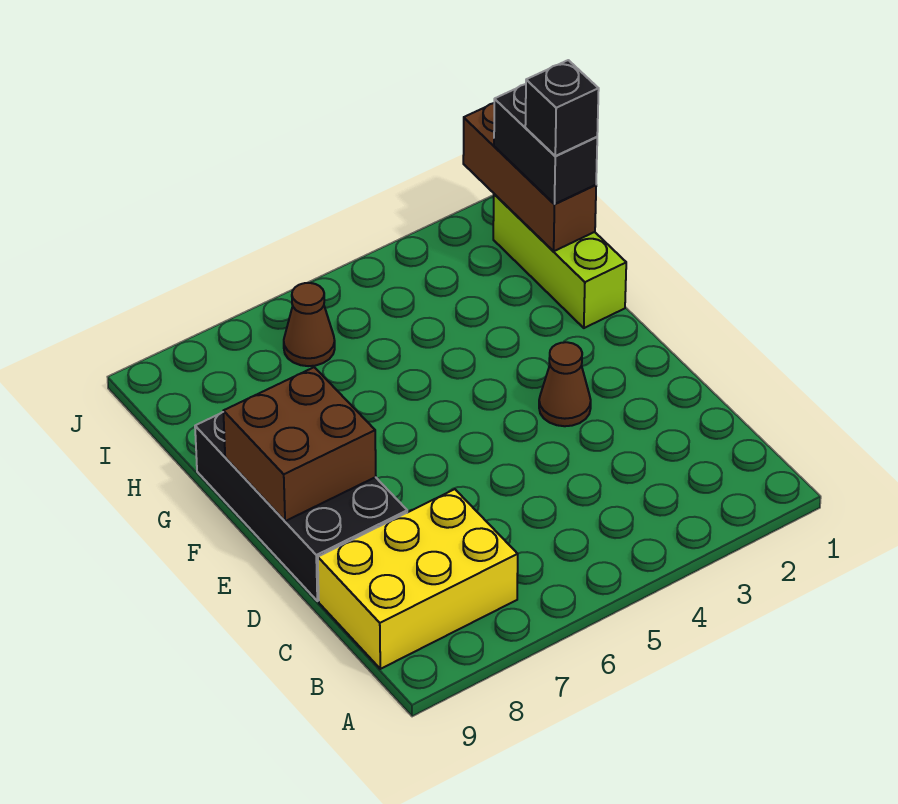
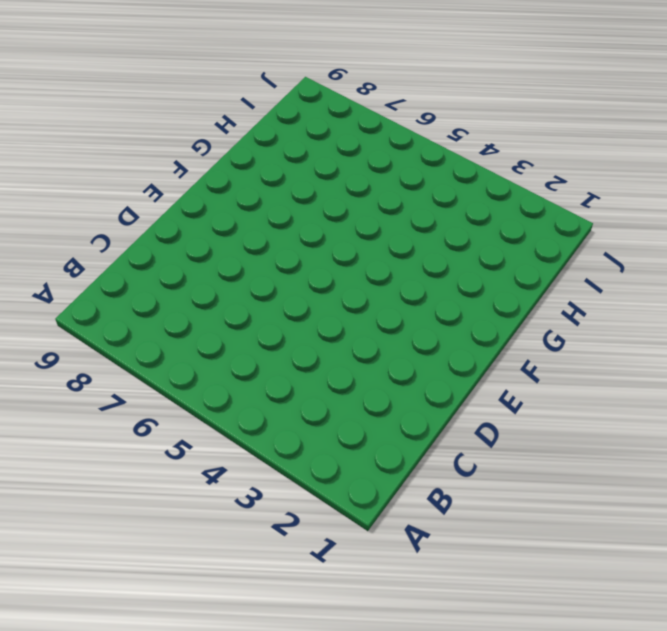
none -> yellow brick B7:C9 level 1
none -> black brick D8:G9 level 1

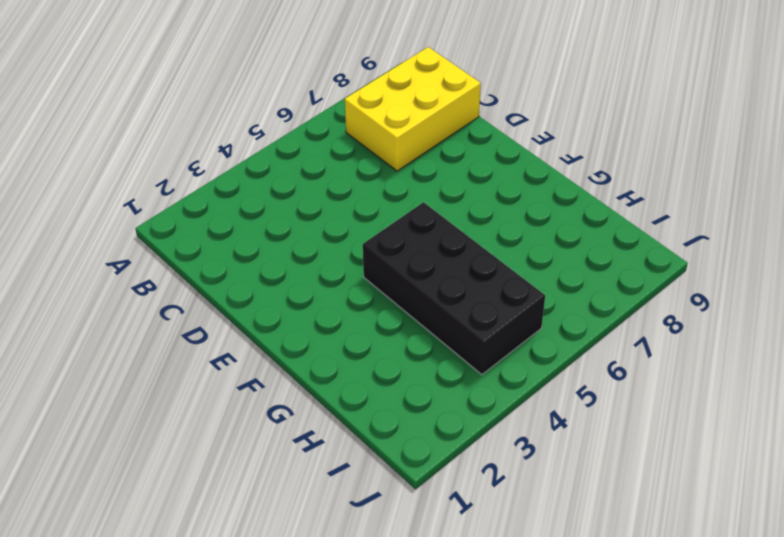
black brick F4:I5 level 1 -> black brick D8:G9 level 1
none -> brown cone E3 level 1
none -> lime brick G1:I1 level 1

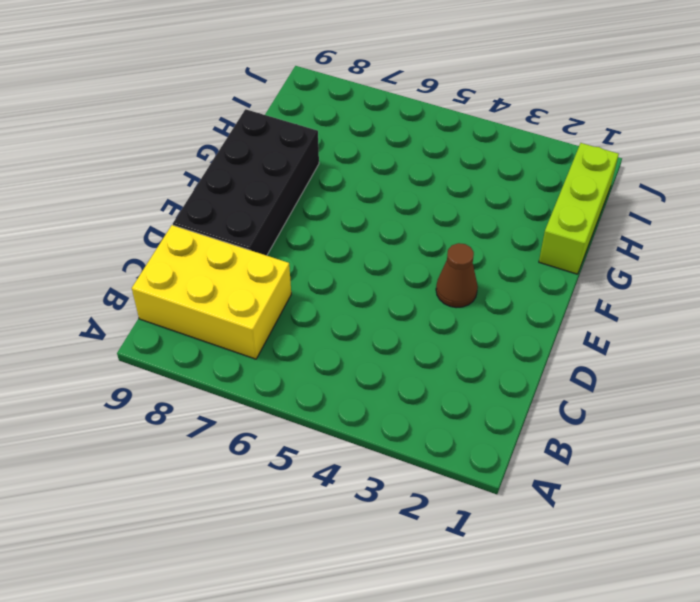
none -> brown cone I6 level 1
none -> brown brick E8:F9 level 2

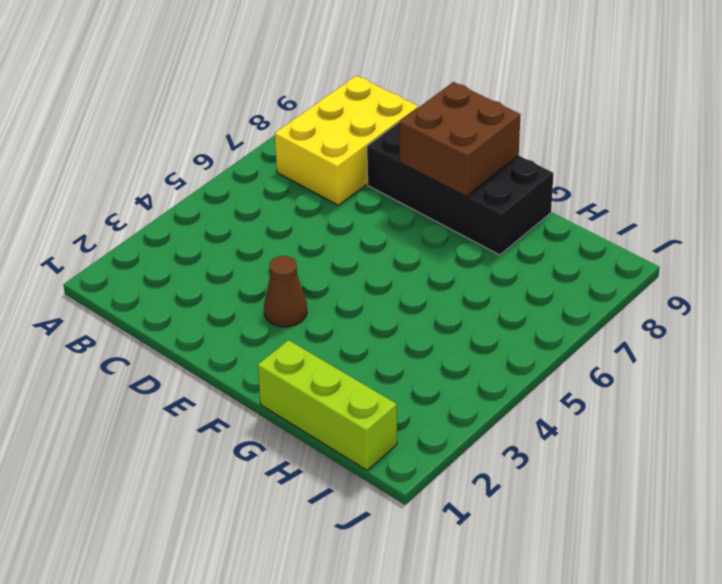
none -> brown cone I6 level 1
none -> brown brick H1:J1 level 2

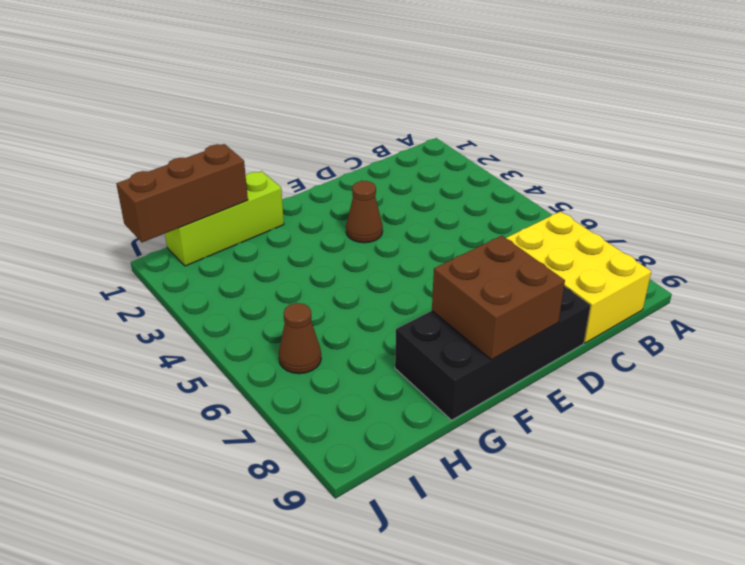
none -> black brick H1:I1 level 3
none -> black brick H1 level 4

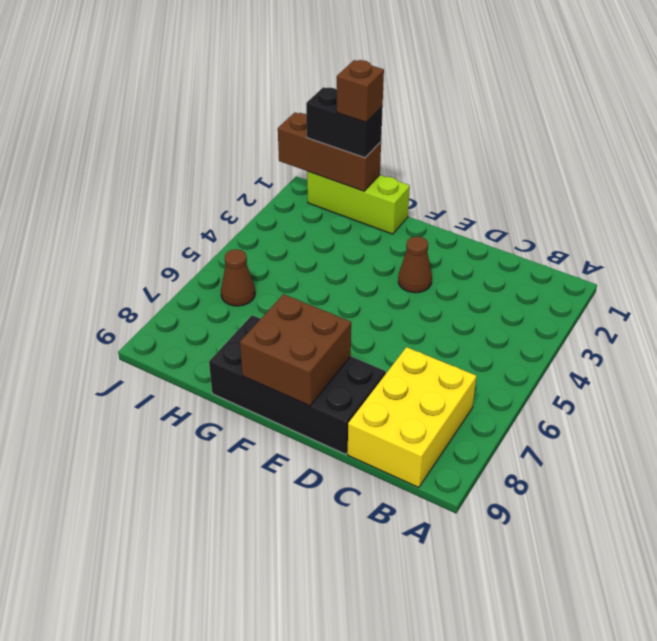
brown brick H1 level 4 -> black brick H1 level 4

